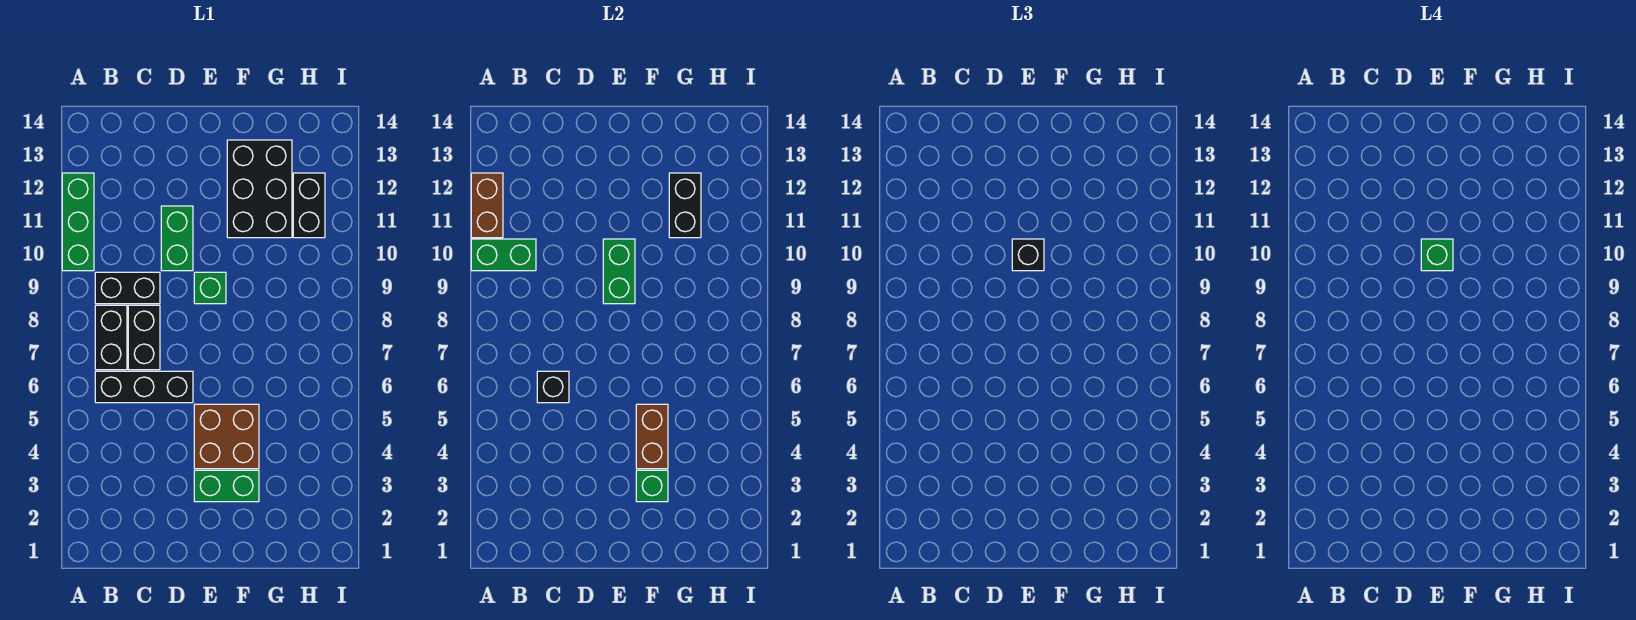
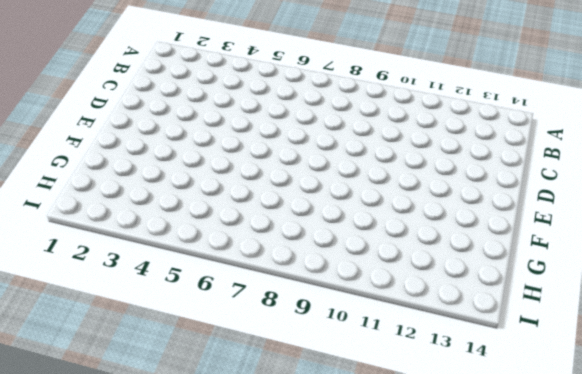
none -> green brick A10:A12 level 1
none -> black brick B6:D6 level 1
none -> black brick B7:B8 level 1

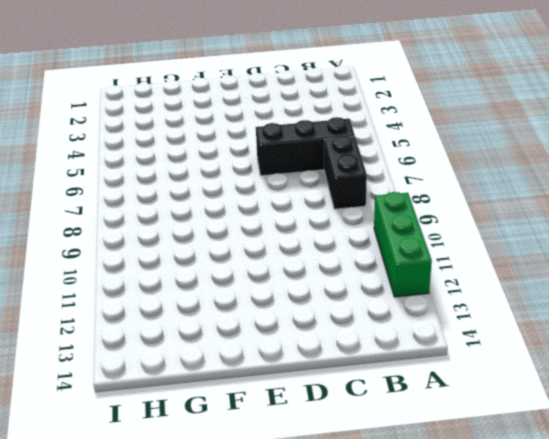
none -> black brick B9:C9 level 1
none -> black brick C7:C8 level 1
none -> green brick D10:D11 level 1

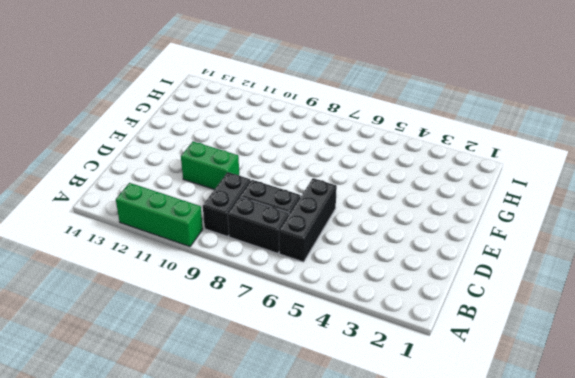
none -> green brick E3:F3 level 1
none -> brown brick E4:F5 level 1
none -> green brick E9 level 1

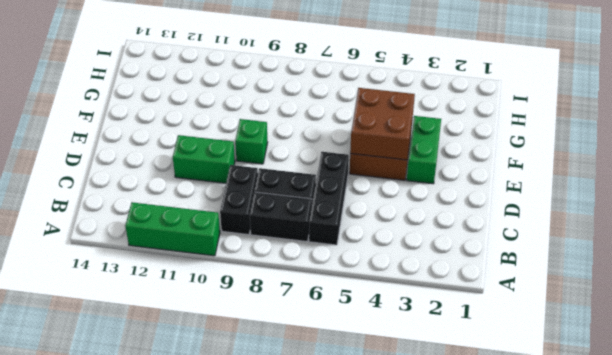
brown brick E4:F5 level 2 -> brown brick F4:F5 level 2
none -> black brick F11:G13 level 1
none -> black brick H11:H12 level 1
none -> green brick A10:B10 level 2

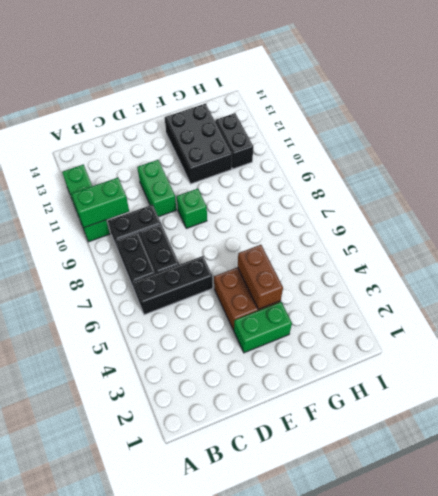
none -> brown brick A11:A12 level 2
none -> black brick C6 level 2
none -> green brick E9:E10 level 2

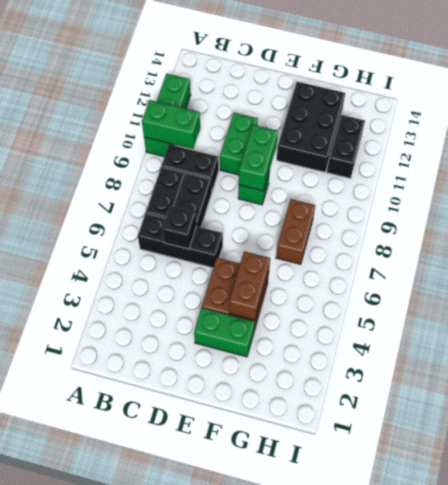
brown brick G7:G8 level 1 -> brown brick A11:A12 level 2
none -> green brick F3 level 2
none -> black brick G11:G12 level 2
none -> black brick E10 level 3

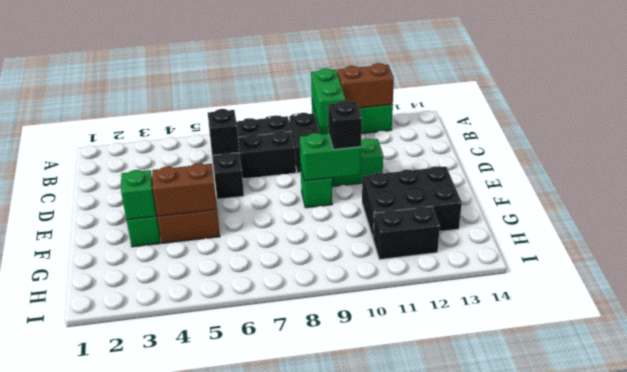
none -> black brick G11:G12 level 2
none -> green brick E10 level 4

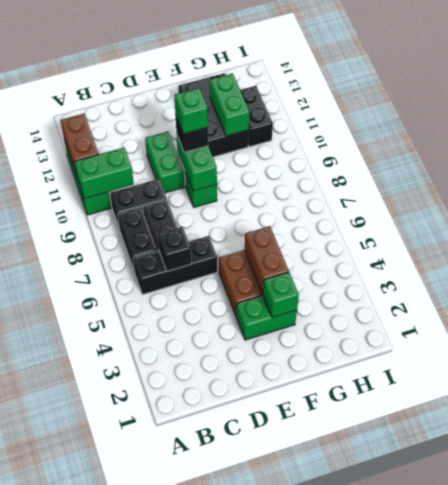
green brick G11:G12 level 2 -> black brick G11:G12 level 2

